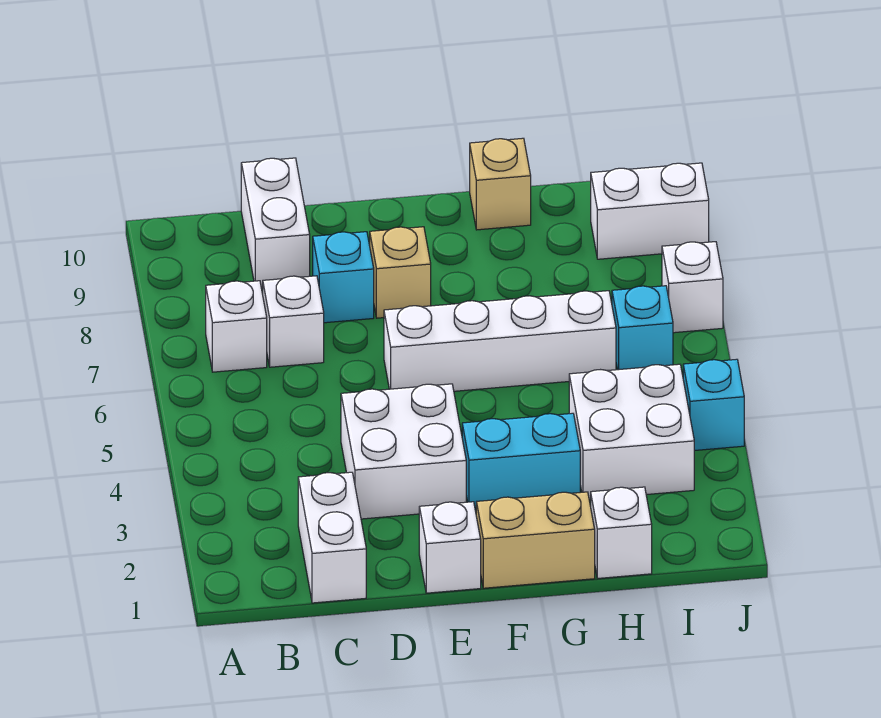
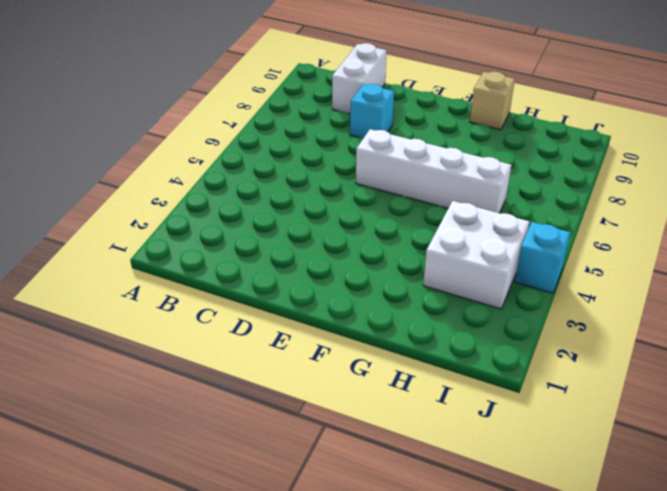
none -> white brick B7 level 1
none -> white brick C1:C2 level 1
none -> white brick C7 level 1

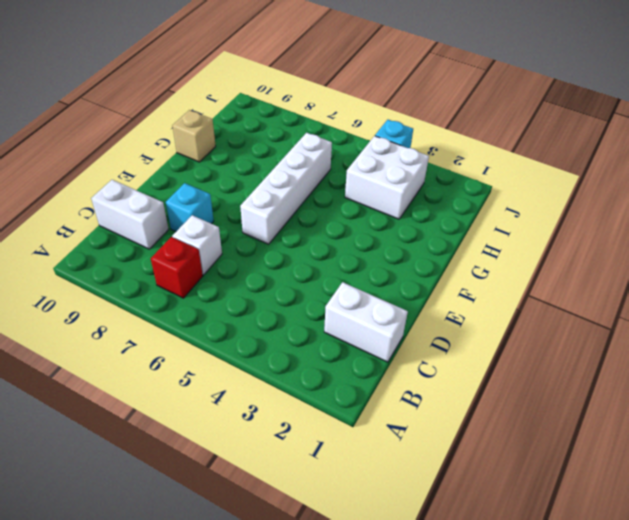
red brick B7 level 1 -> white brick B7 level 1
none -> white brick D3:E4 level 1
none -> white brick E1 level 1
none -> tan brick E8 level 1

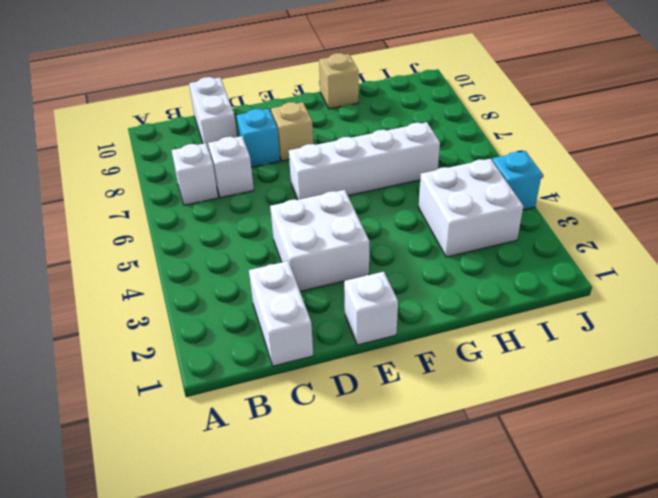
none -> tan brick F1:G1 level 1
none -> cyan brick F3:G3 level 1
none -> white brick H1 level 1

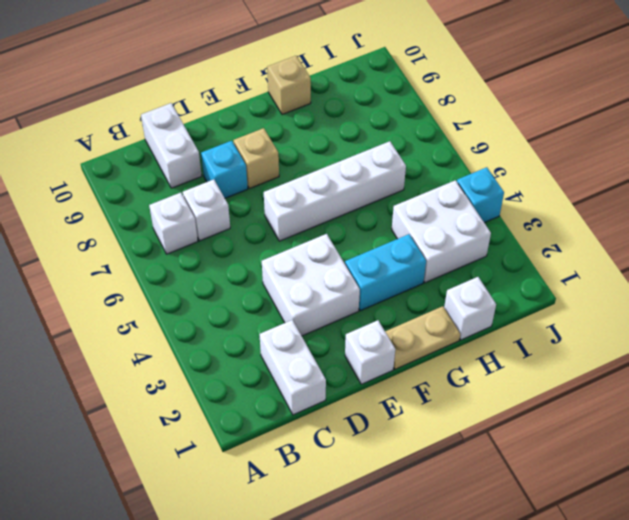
tan plate F1:G1 level 1 -> tan brick F1:G1 level 1
none -> cyan brick I6 level 1
none -> white brick I9:J9 level 1
none -> white brick J7 level 1

